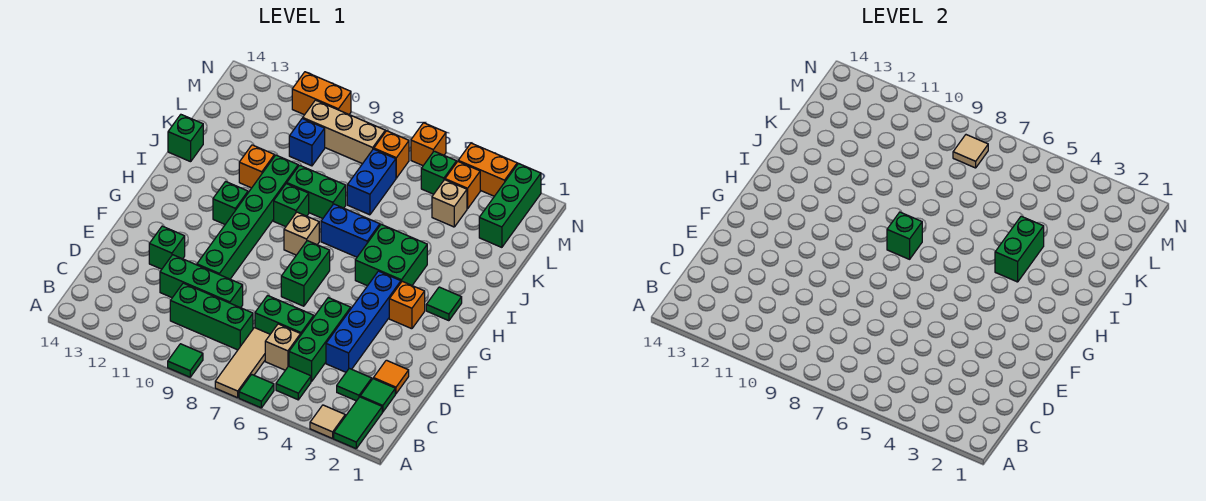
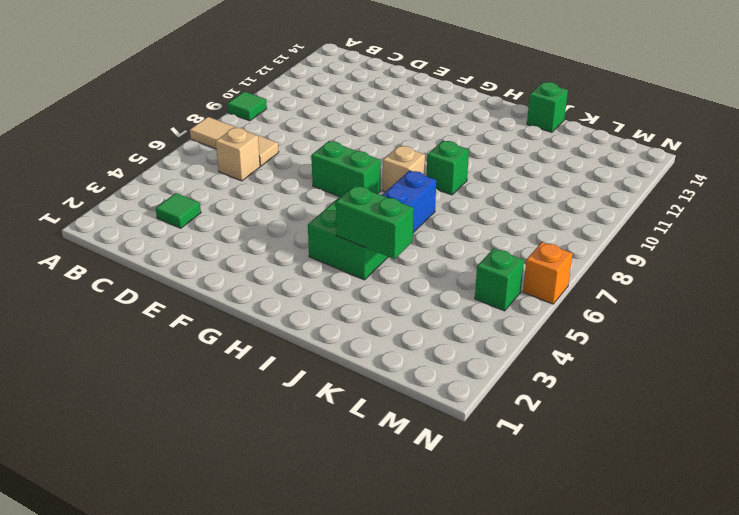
none -> green tile A2:B2 level 1
none -> tan tile A3 level 1
none -> green tile A6 level 1
none -> green tile B5 level 1

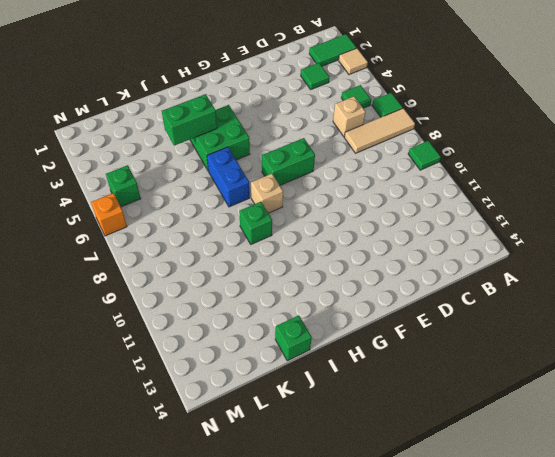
none -> green tile C2 level 1
none -> green brick C5:E5 level 1
none -> green brick C8:C10 level 1
none -> orange tile D2 level 1

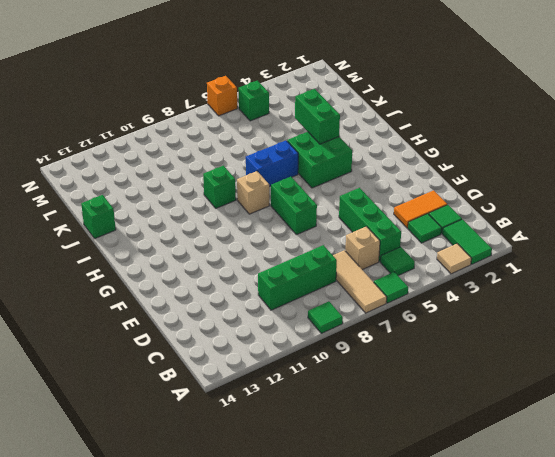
orange tile D2:D3 level 1 -> orange tile D2 level 1
none -> blue brick D4:G4 level 1
none -> green brick D6:D7 level 1
none -> green brick D9:D11 level 1
none -> green brick E10:J10 level 1

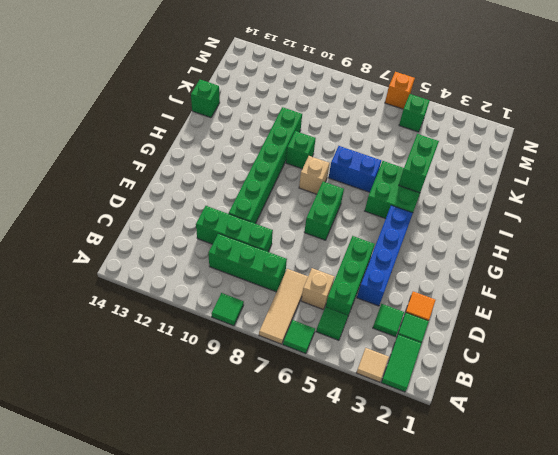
none -> green brick D6:D7 level 1
none -> green brick E12 level 1
none -> orange brick G3 level 1
none -> green tile H2 level 1

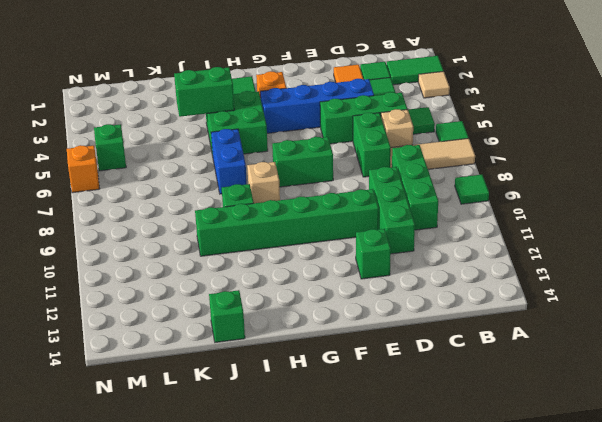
none -> green brick H11 level 1
none -> green brick J8:J9 level 1
none -> orange brick J11 level 1
none -> blue brick K7:L7 level 1

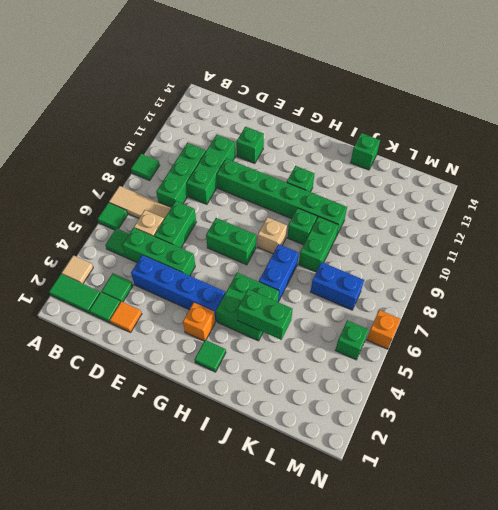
none -> orange brick J11 level 1
none -> green brick L2:N2 level 1
none -> tan brick L4 level 1
none -> blue brick L10 level 1

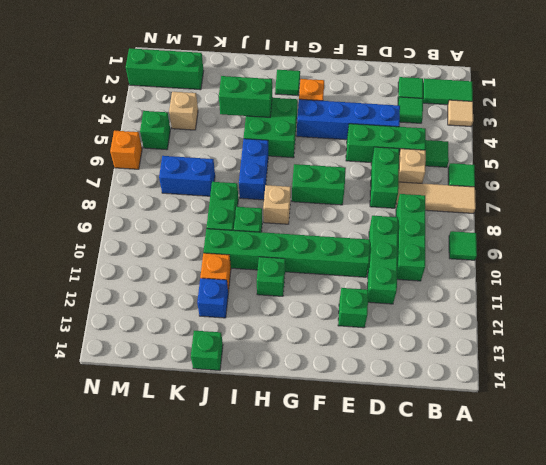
blue brick J12 level 1 -> blue brick L10 level 1
none -> orange tile D2 level 1
none -> orange brick M4 level 1
none -> orange brick M7 level 1
none -> tan brick M8:M10 level 1

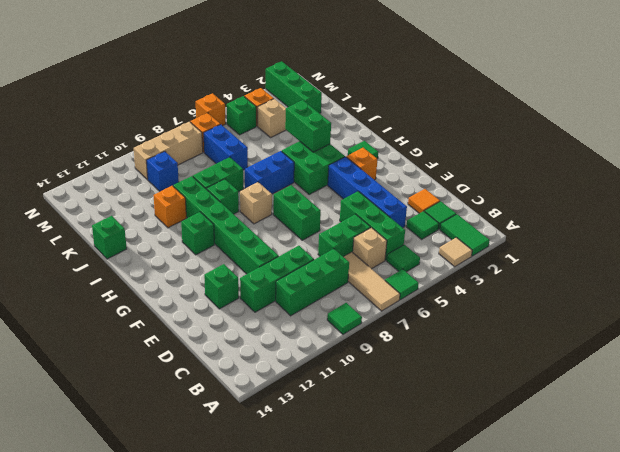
none -> orange brick N3:N4 level 1
none -> orange brick N10:N11 level 1
none -> green brick H8 level 2
none -> tan tile M8 level 2

